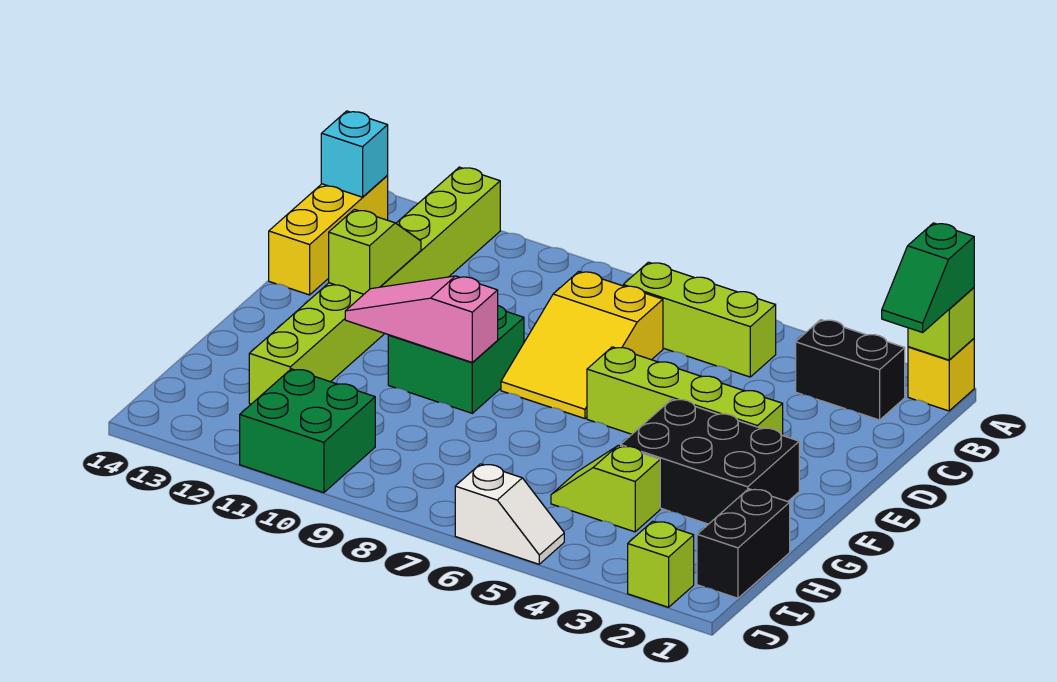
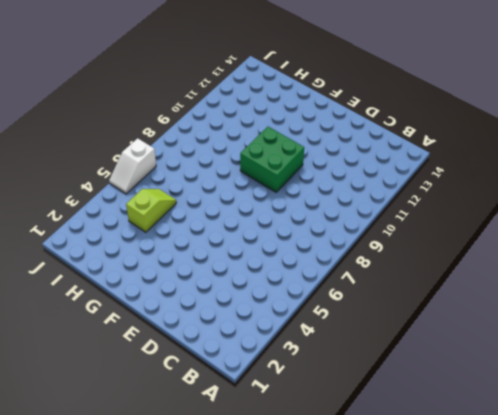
none -> yellow brick A1 level 1
none -> lime brick A12:H12 level 1
none -> black brick B2:B3 level 1

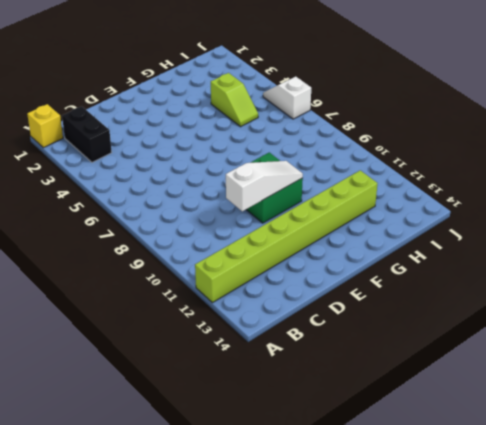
white slope D10:F10 level 2 top D -> pink slope F9:F11 level 2 top 9
none -> lime brick B5:B7 level 1
none -> yellow brick B14:D14 level 1
none -> yellow slope C7:E8 level 1 top C

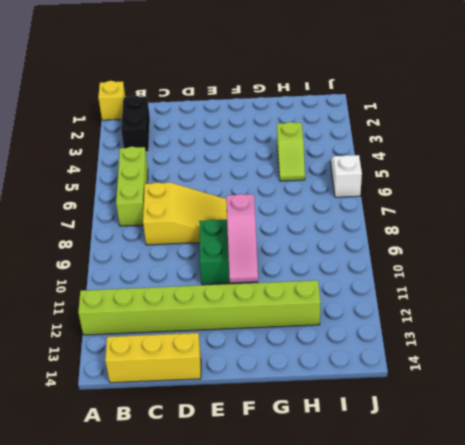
none -> lime brick E3:E6 level 1
none -> black brick F2:G4 level 1
none -> black brick H1:I1 level 1

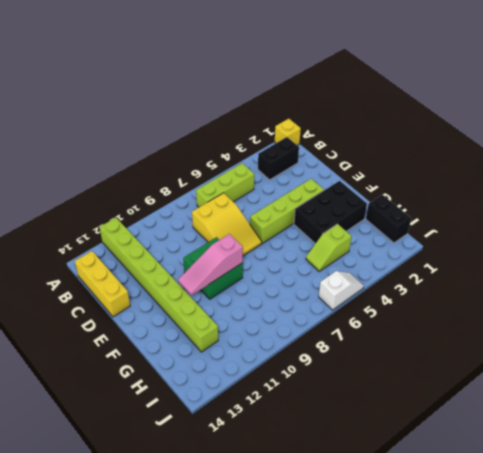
none -> green brick I10:J11 level 1
none -> lime brick J2 level 1
none -> lime brick A1 level 2

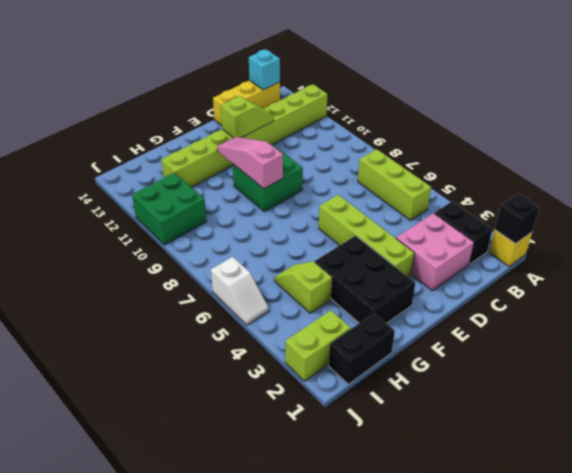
black brick A1 level 2 -> lime brick A1 level 2
pink brick C2:D3 level 1 -> none
lime brick I2:J2 level 1 -> lime brick J2 level 1
none -> yellow slope C7:E8 level 1 top C
none -> green slope A1:B1 level 3 top A

